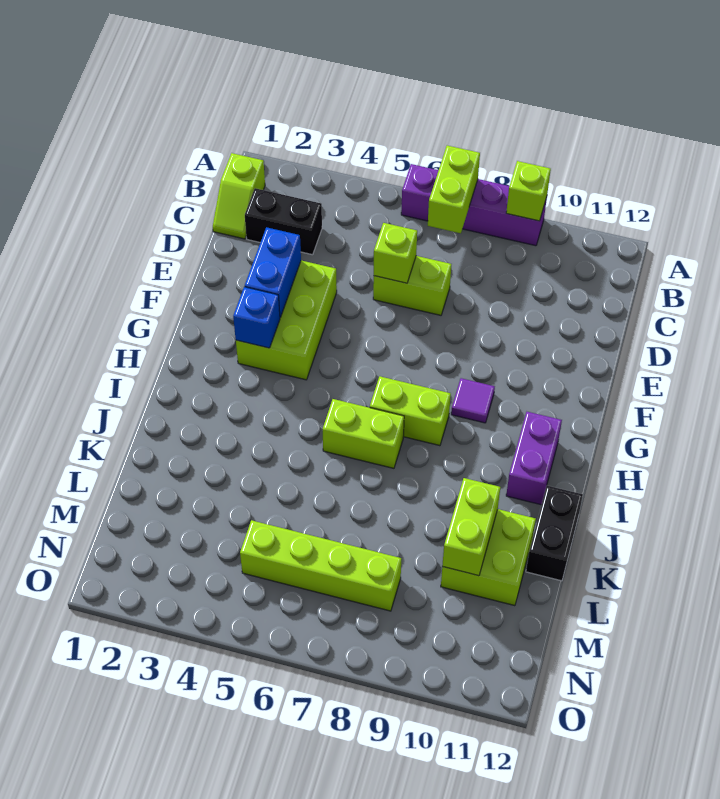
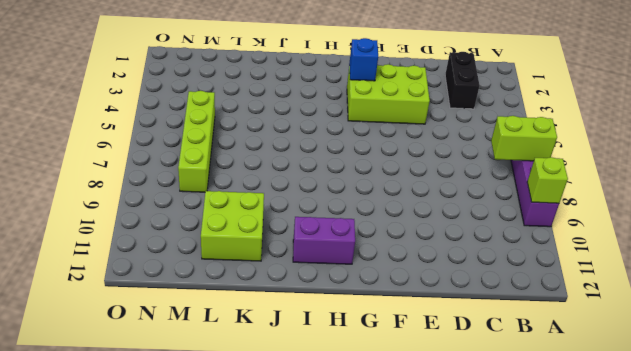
none -> lime slope B1:C1 level 1 top B
none -> lime brick D6:D7 level 1
none -> purple tile G9 level 1

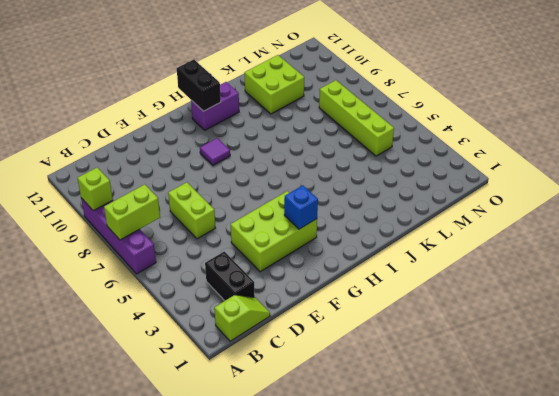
black brick H11:H12 level 2 -> black brick J12:K12 level 1
none -> lime brick H7:H8 level 1
none -> lime brick I6:I7 level 1
none -> lime brick D6 level 2

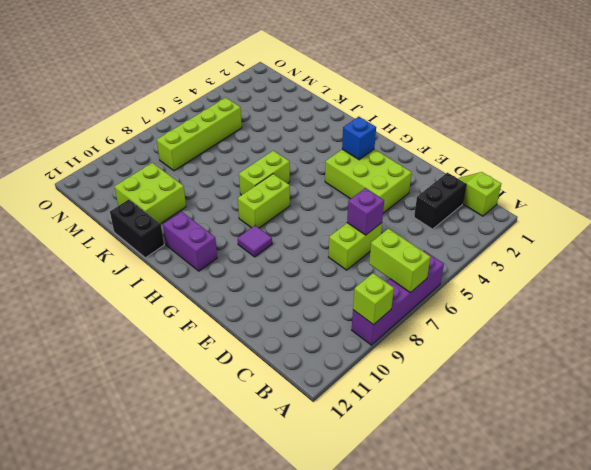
purple brick D6 level 2 -> lime brick D6 level 2
none -> blue brick E3:F3 level 2
none -> lime brick K10:L10 level 2

